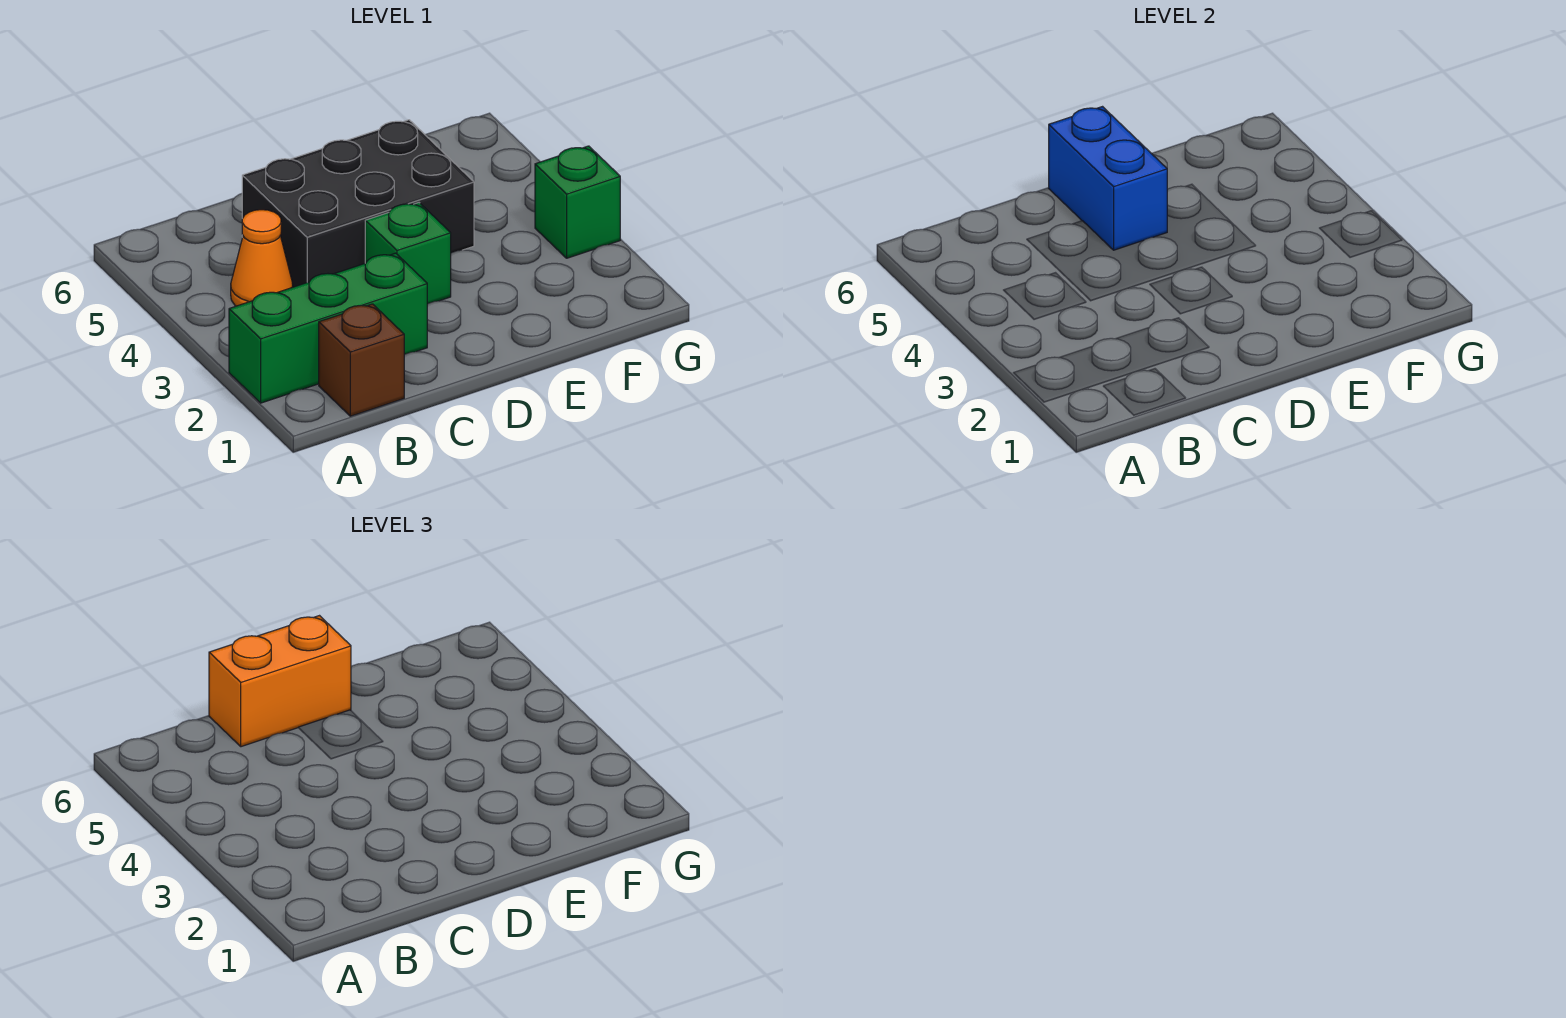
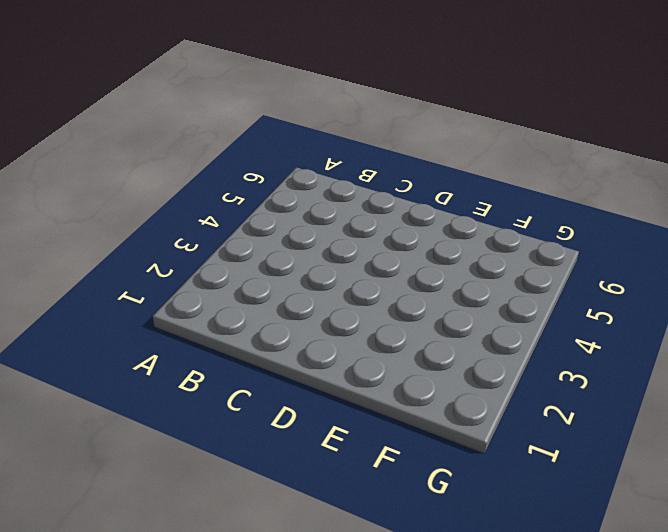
none -> green brick A2:C2 level 1
none -> brown brick B1 level 1

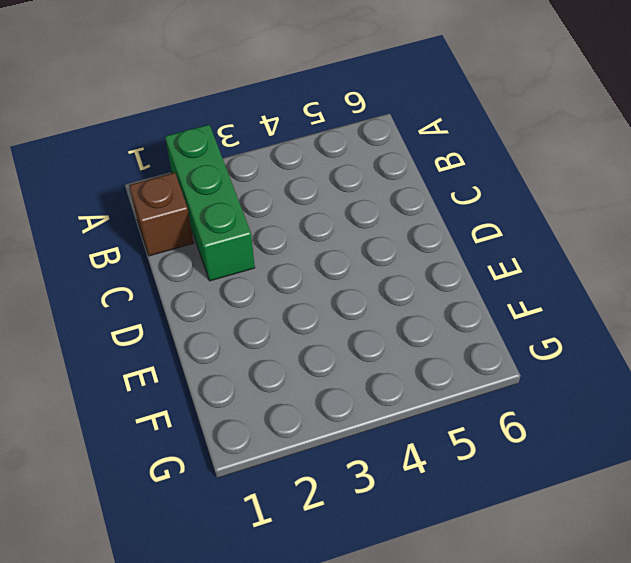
none -> orange cone B4 level 1
none -> black brick C4:E5 level 1

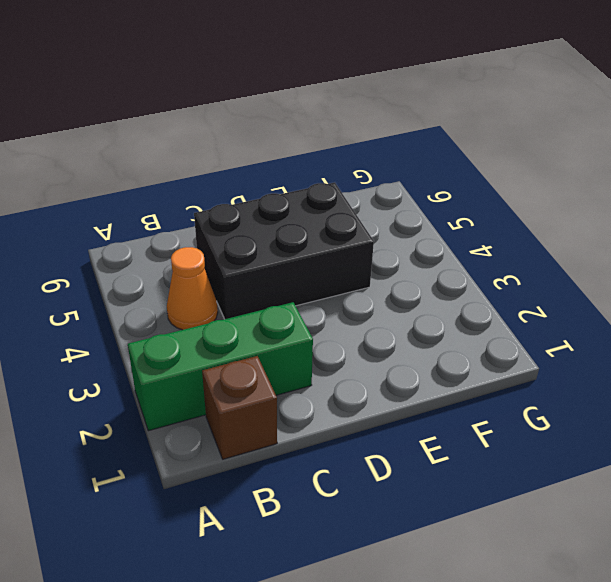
none -> green brick D3 level 1
none -> green brick G3 level 1

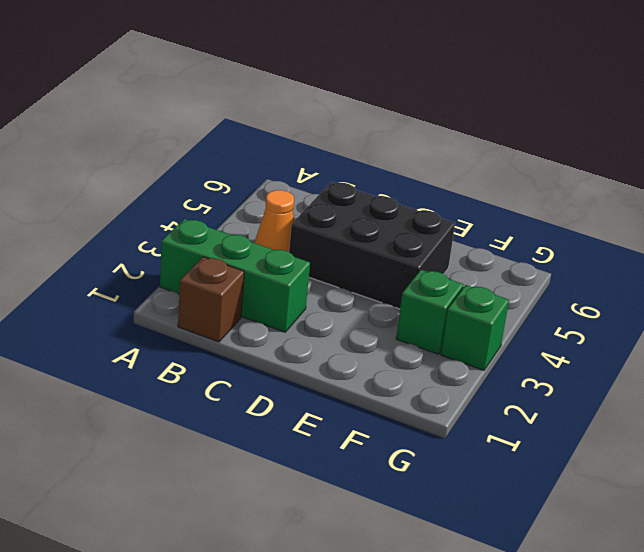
green brick F3 level 1 -> green brick D3 level 1
none -> blue brick D5:D6 level 2
none -> orange brick C6:D6 level 3

